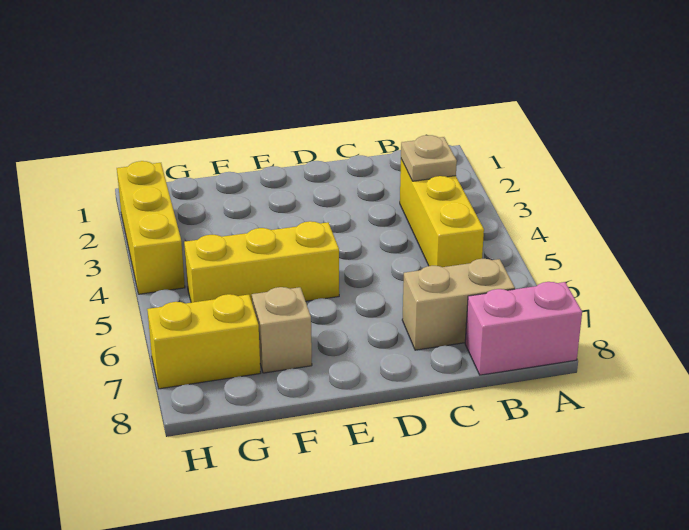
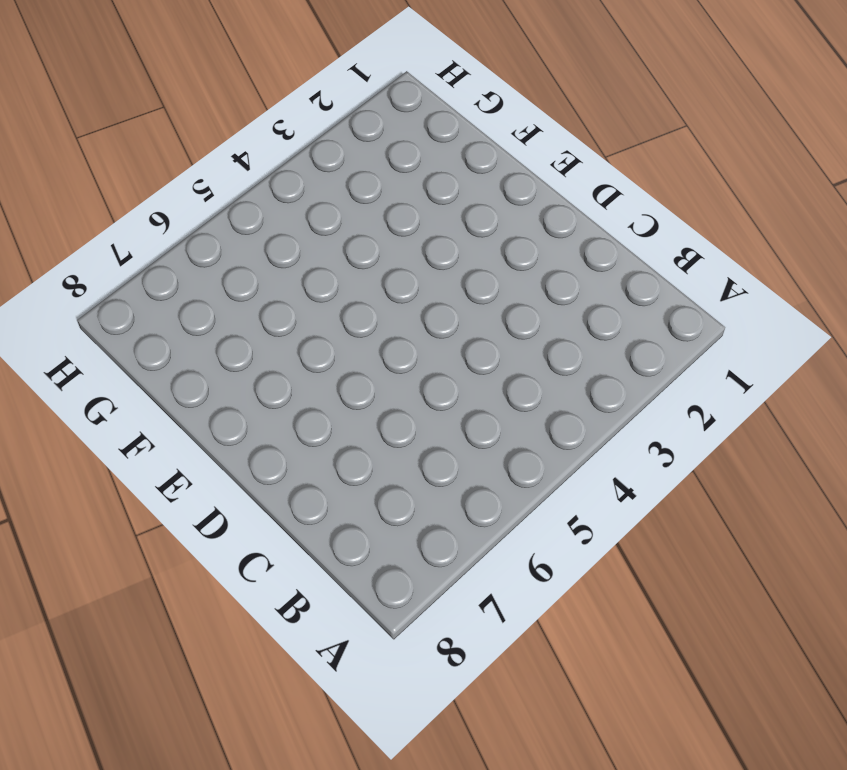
none -> pink brick A8:B8 level 1
none -> yellow brick B3:B5 level 1

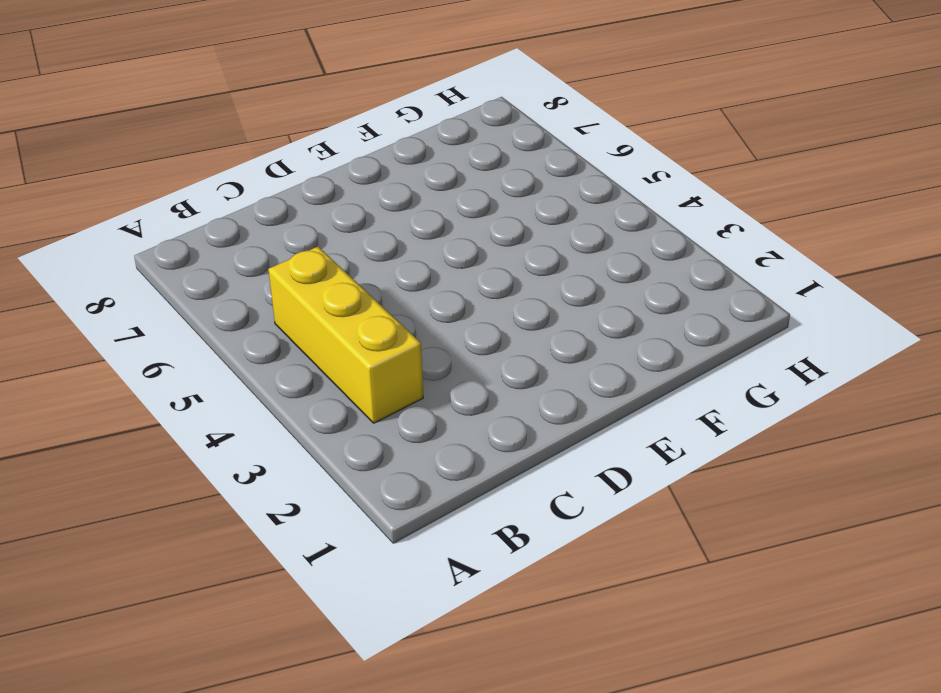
none -> pink brick A8:B8 level 1
none -> tan brick B7:C7 level 1

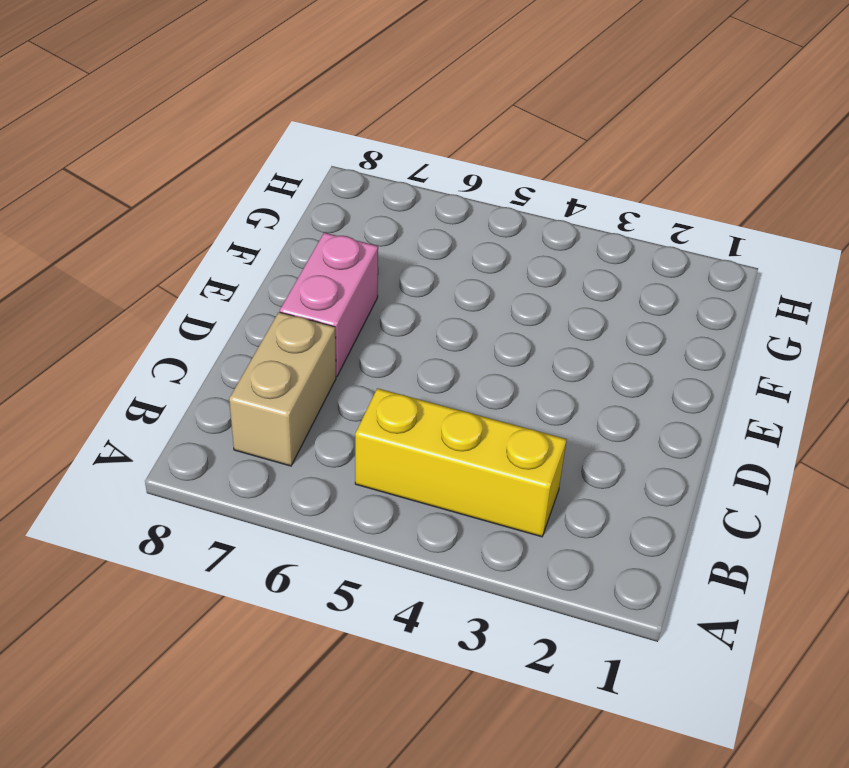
pink brick D7:E7 level 1 -> pink brick A8:B8 level 1
none -> yellow brick E5:G5 level 1
none -> tan brick F7 level 1

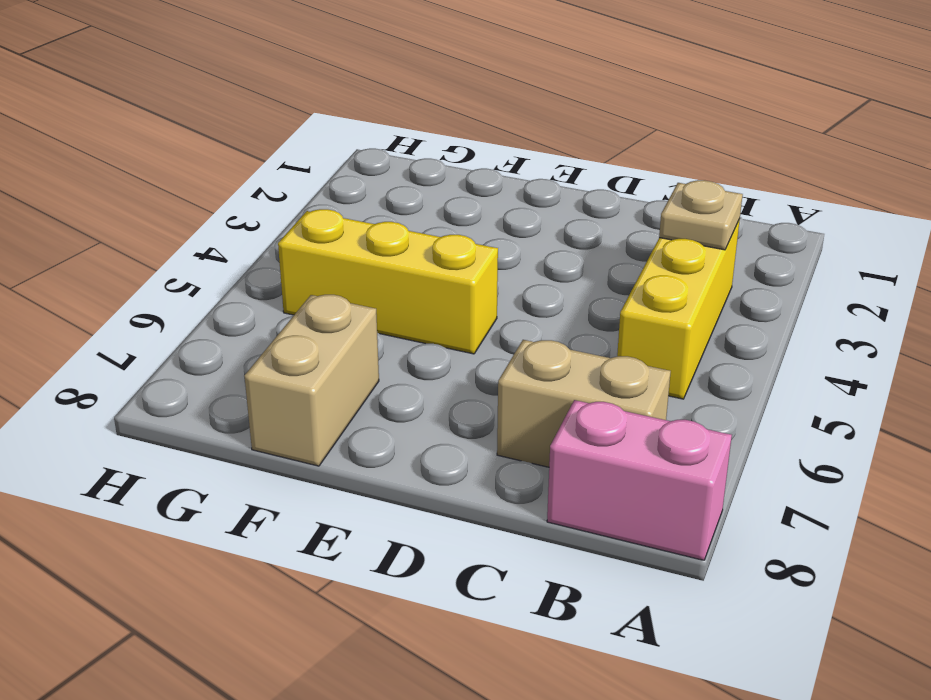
tan brick F7:F8 level 1 -> tan brick F7 level 1
none -> yellow brick G7:H7 level 1
none -> yellow brick H2:H4 level 1

